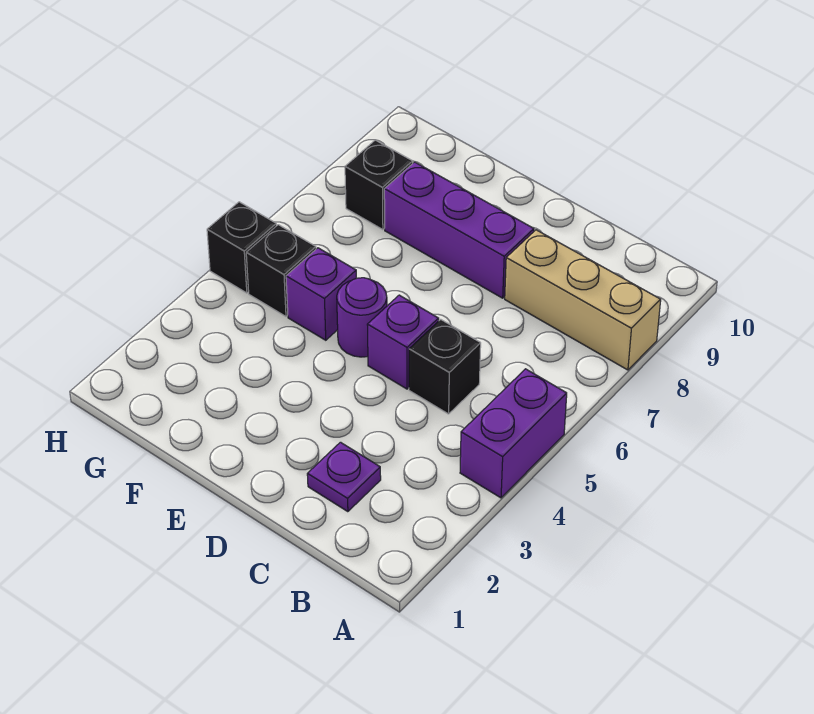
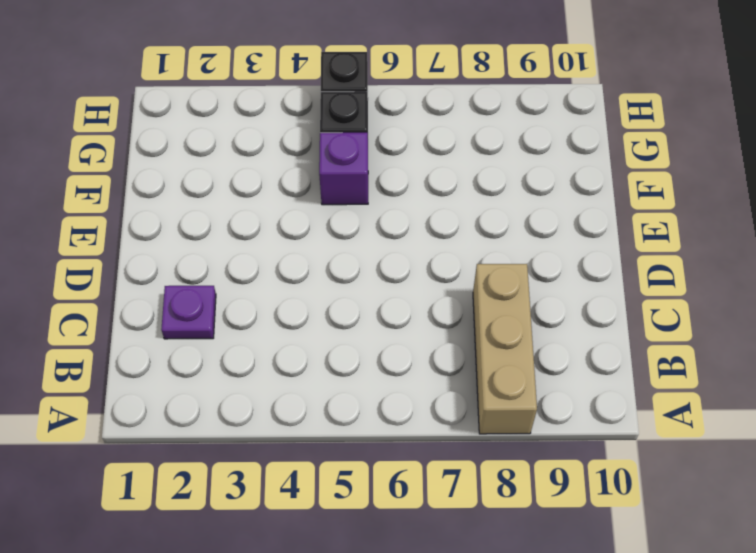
none -> purple brick A4:A5 level 1
none -> black brick C5 level 1

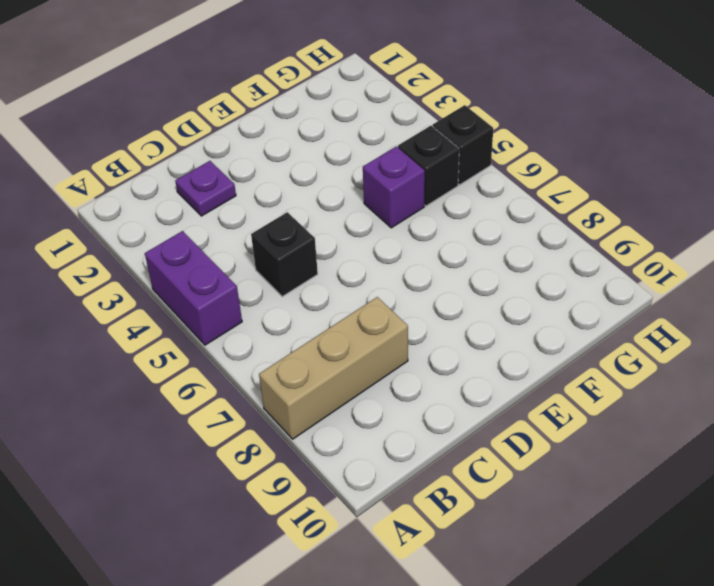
none -> purple brick D5 level 1
none -> purple brick D8:F8 level 1

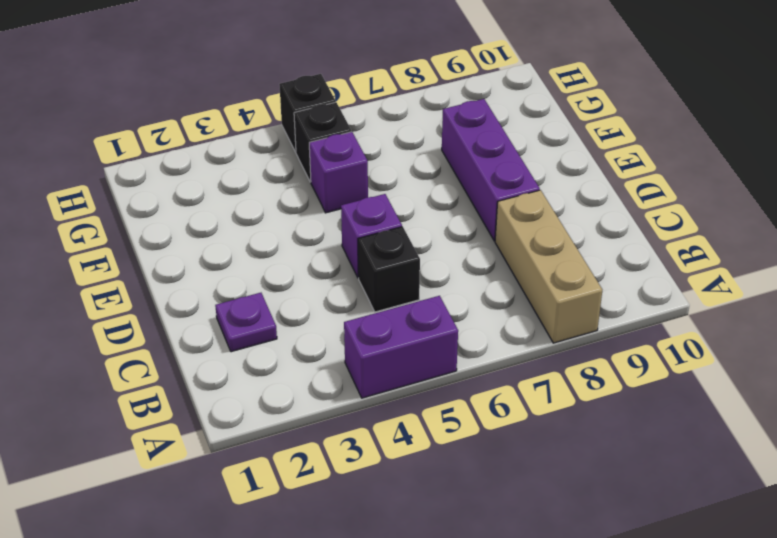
none -> purple round brick E5 level 1
none -> black brick G8 level 1

